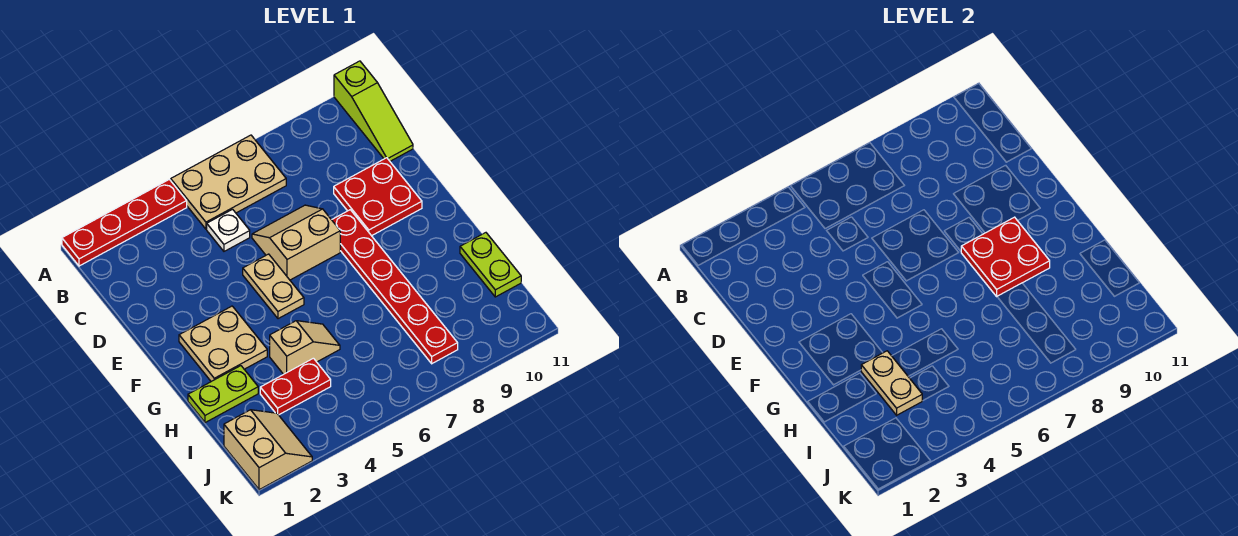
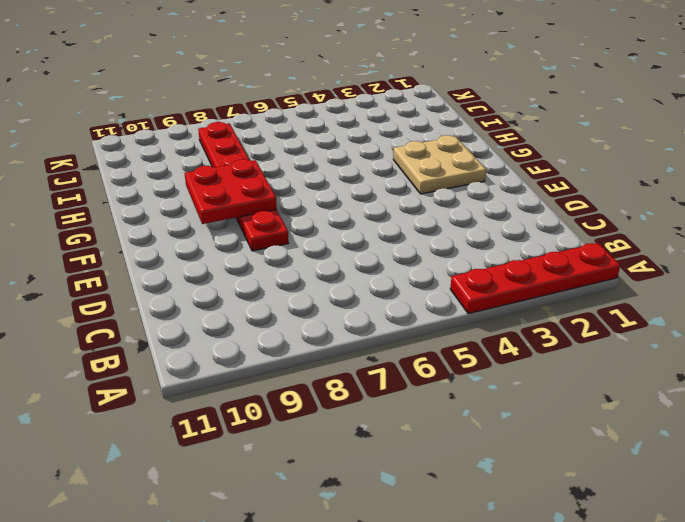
none -> tan plate A5:B7 level 1
none -> lime slope A11:C11 level 1 top A
none -> white plate C5 level 1

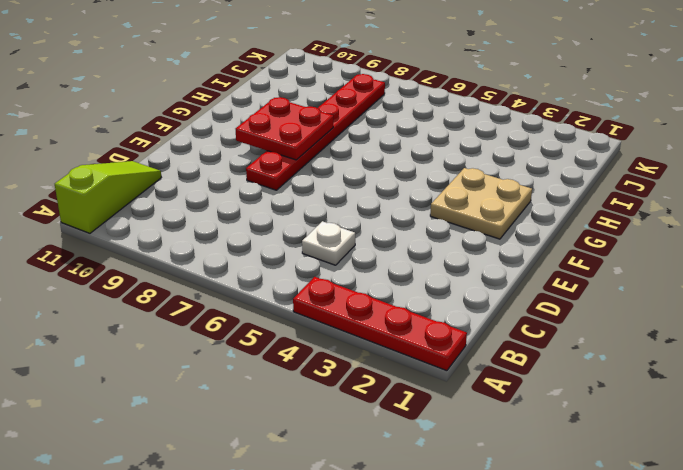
none -> tan plate A5:B7 level 1
none -> tan slope D6:E7 level 1 top E
none -> red plate D9:E10 level 1

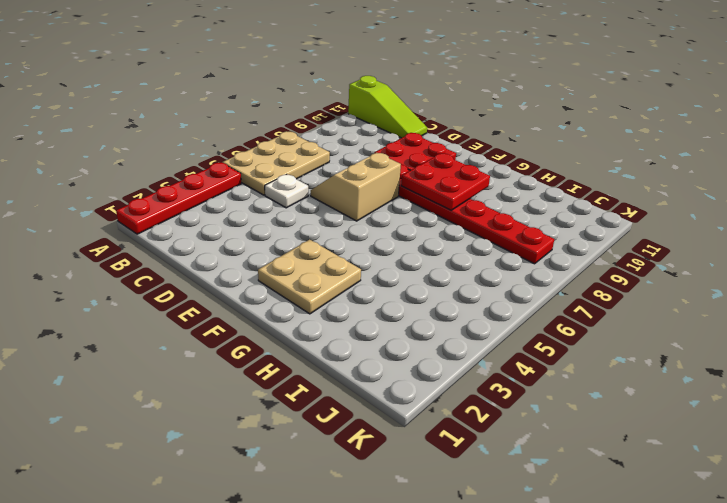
none -> tan plate E5:F5 level 1
none -> lime plate H1:H2 level 1
none -> tan slope H4:H5 level 1 top 4

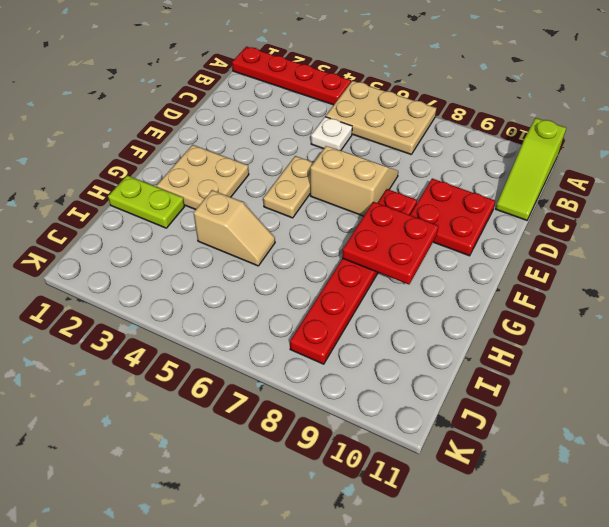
none -> lime plate H11:I11 level 1
none -> red plate I3:I4 level 1
none -> tan slope J1:K2 level 1 top 1

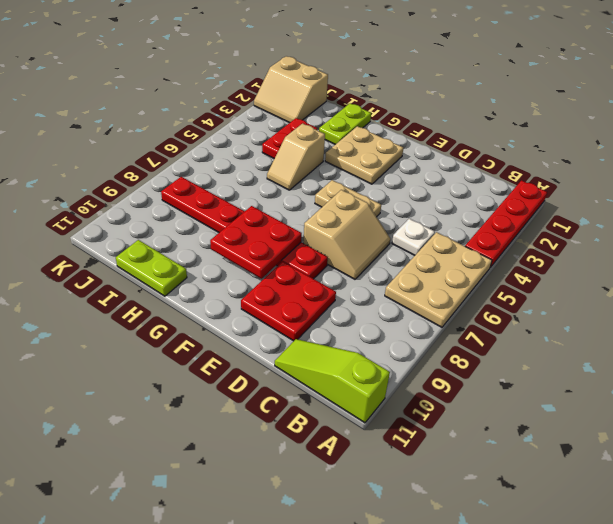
none -> tan plate H3:I3 level 2

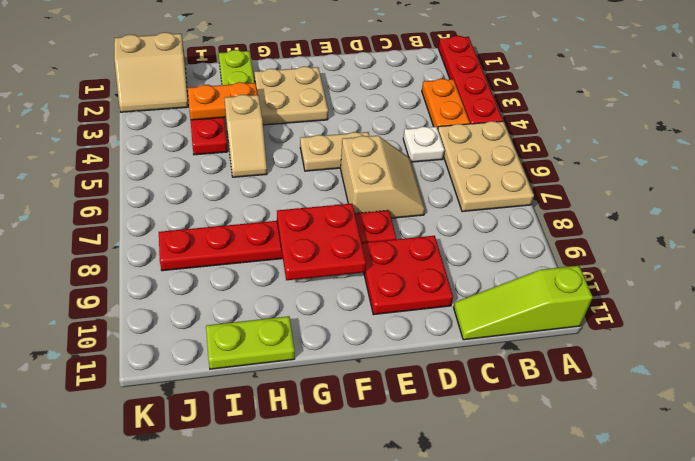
orange plate B3:B4 level 1 -> none
orange plate H3:I3 level 2 -> tan plate H3:I3 level 2

